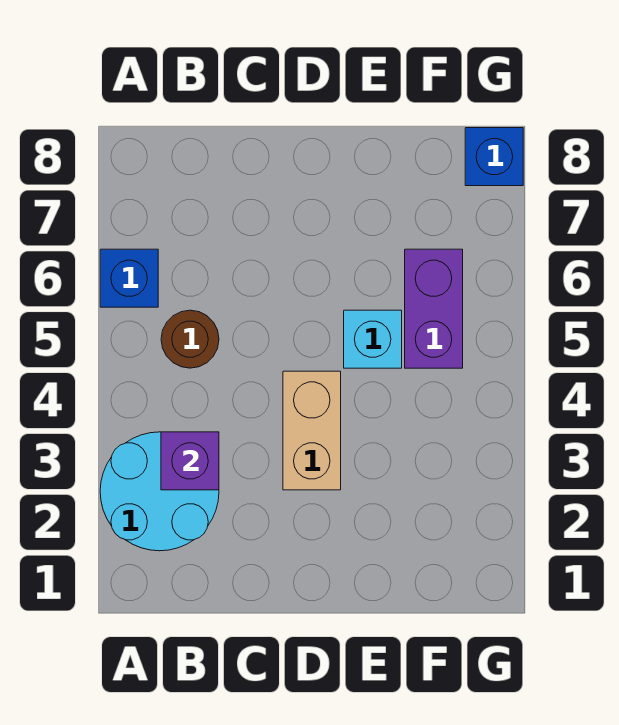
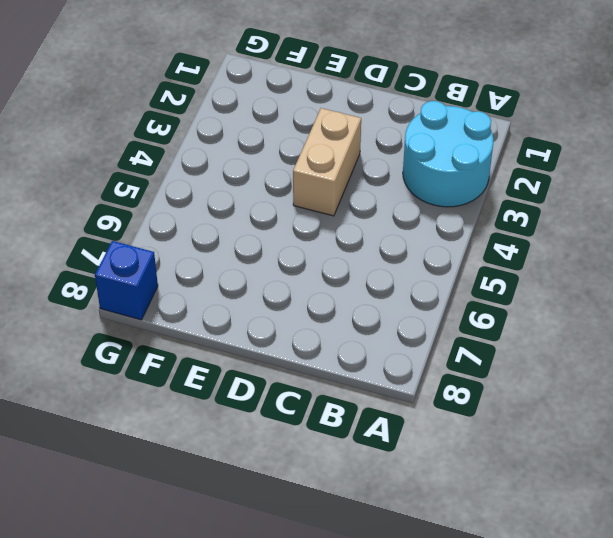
none -> blue brick A6 level 1
none -> brown round brick B5 level 1

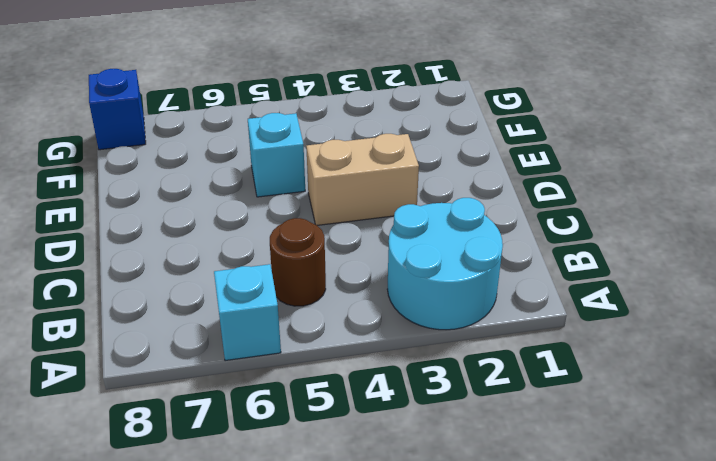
cyan brick A6 level 1 -> blue brick A6 level 1
none -> purple brick F5:F6 level 1
none -> purple brick B3 level 2

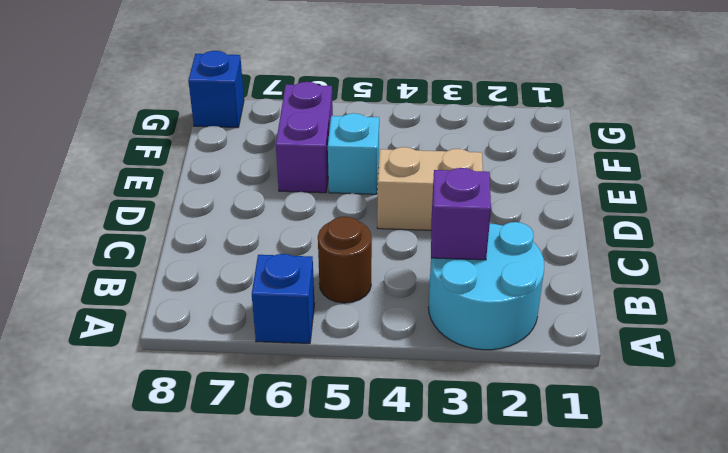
purple brick E6:F6 level 1 -> purple brick F5:F6 level 1

